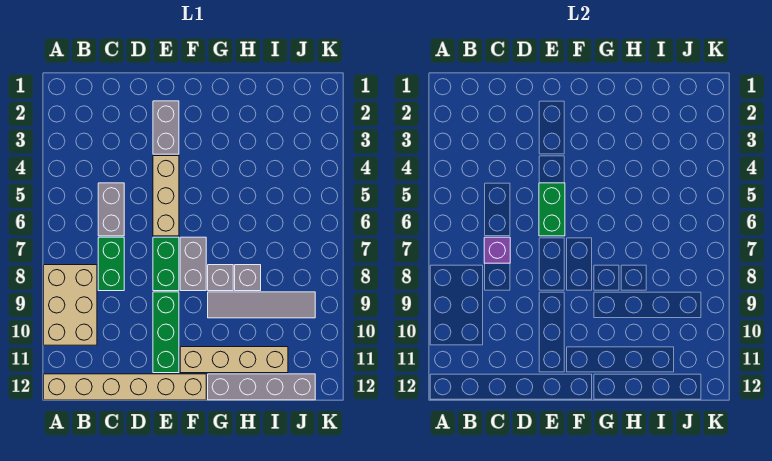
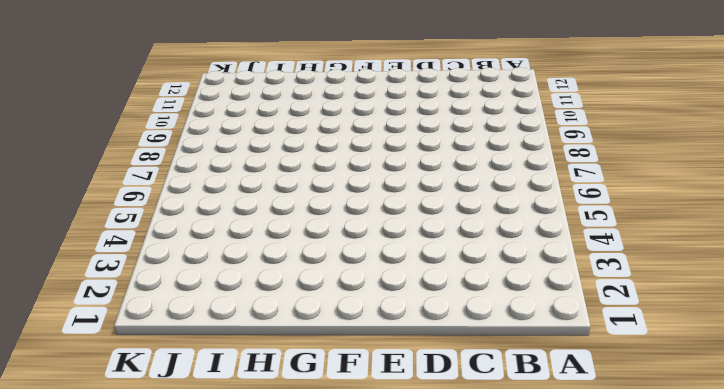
none -> tan brick A8:B10 level 1
none -> tan brick A12:F12 level 1
none -> grey brick C5:C6 level 1

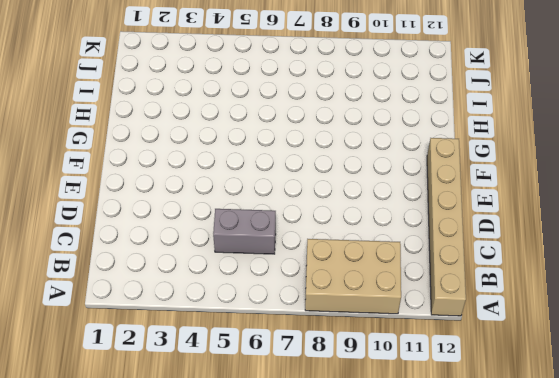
none -> green brick C7:C8 level 1
none -> grey brick E2:E3 level 1
none -> tan brick E4:E6 level 1

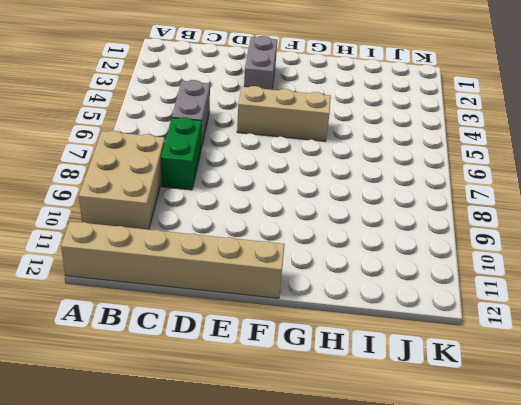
tan brick E5:G5 level 1 -> tan brick E4:E6 level 1
none -> green brick E7:E8 level 1
none -> green brick E9:E11 level 1
none -> grey brick F7:F8 level 1

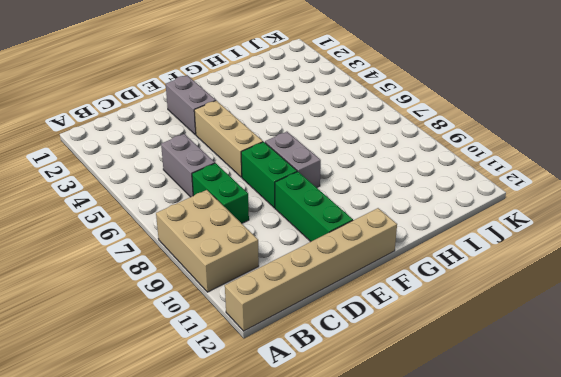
none -> tan brick F11:I11 level 1
none -> grey brick G8 level 1
none -> grey tile G9:J9 level 1

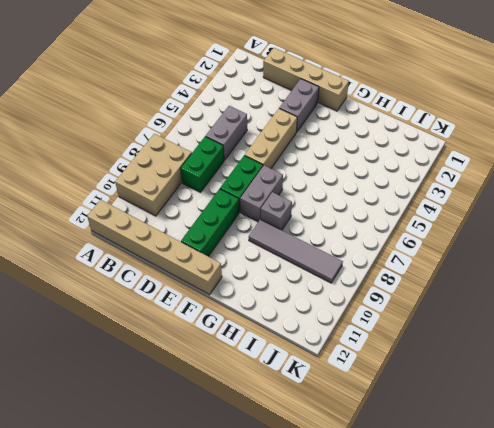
tan brick C1:F1 level 1 -> tan brick F11:I11 level 1
none -> grey brick G12:J12 level 1
none -> grey brick H8 level 1
none -> purple brick C7 level 2

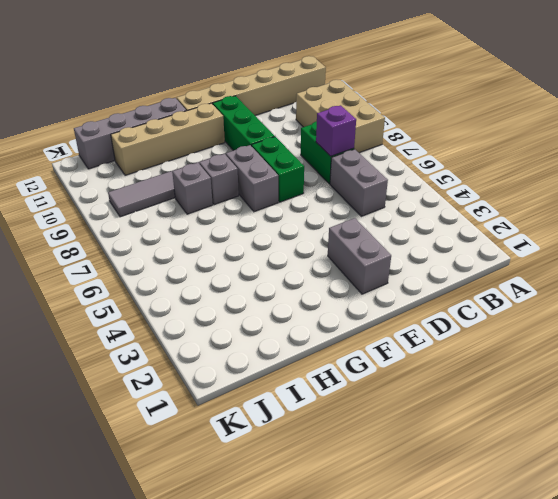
none -> tan brick E4:E6 level 1
none -> green brick E5:E6 level 2

